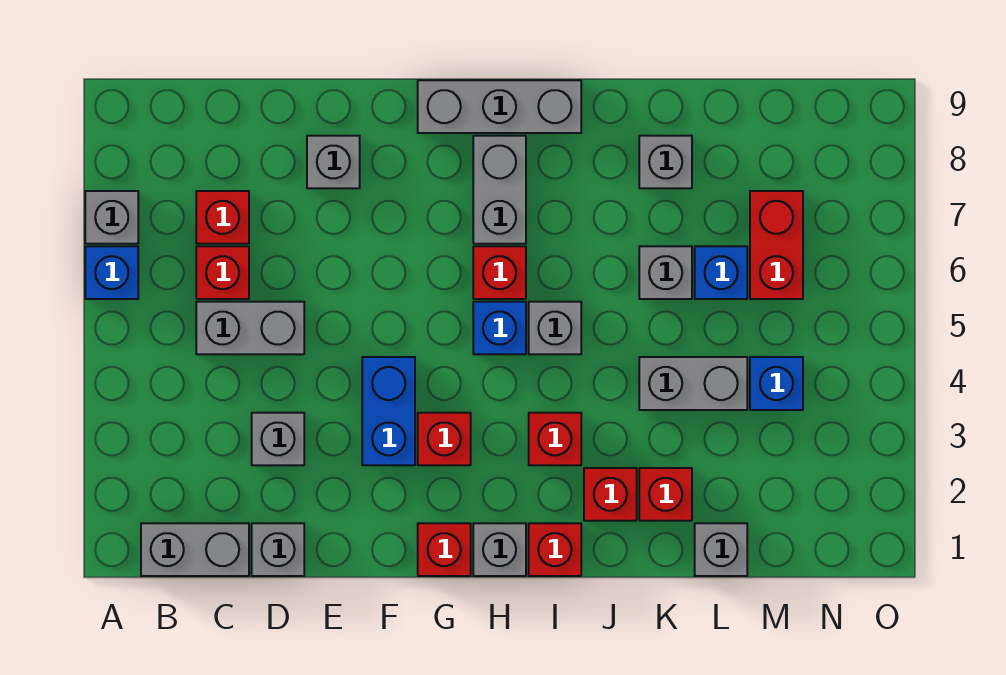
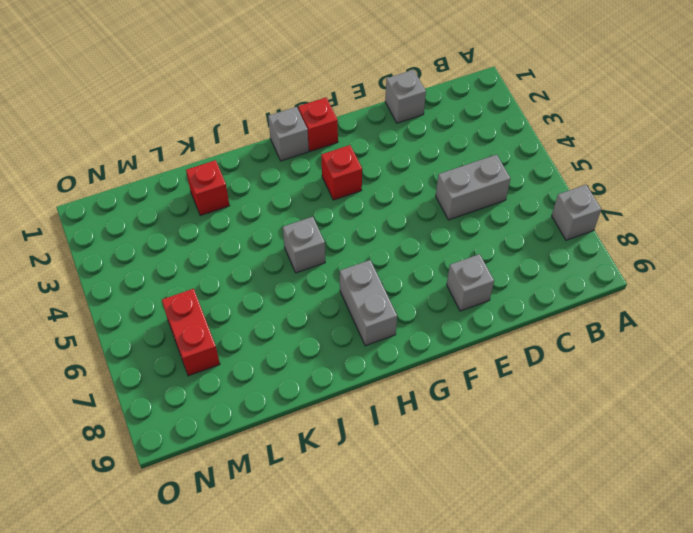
none -> blue brick A6 level 1
none -> grey brick B1:C1 level 1
none -> red brick C6 level 1

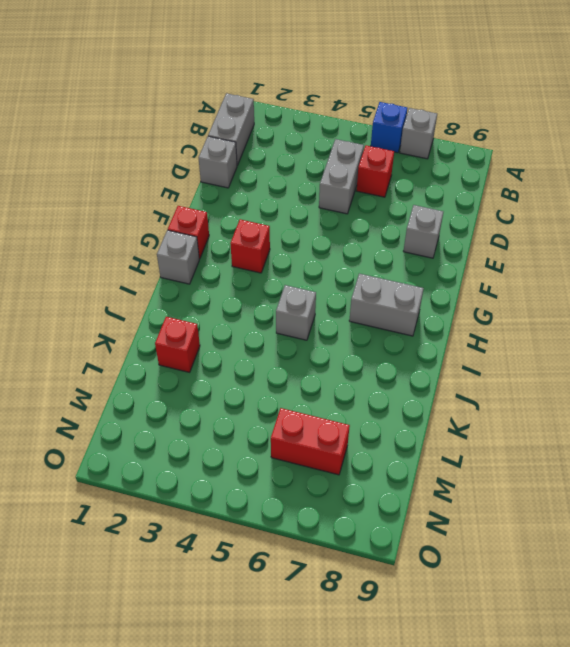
none -> red brick C7 level 1
none -> grey brick D3 level 1
none -> blue brick F3:F4 level 1

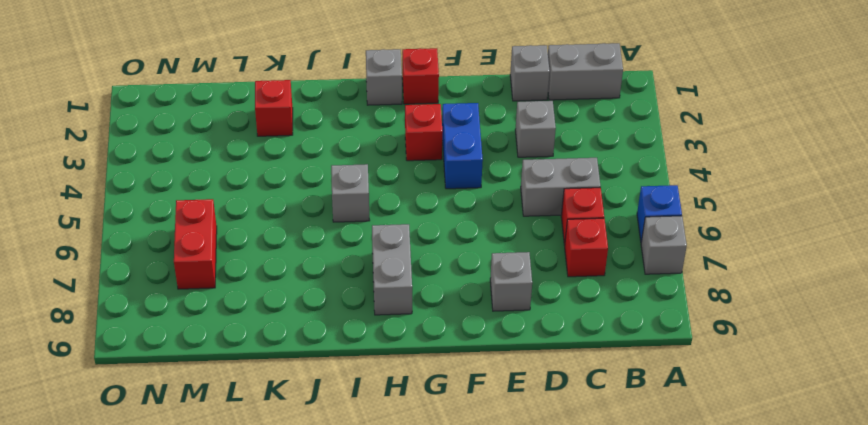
none -> grey brick G9:I9 level 1
none -> blue brick H5 level 1
none -> red brick H6 level 1

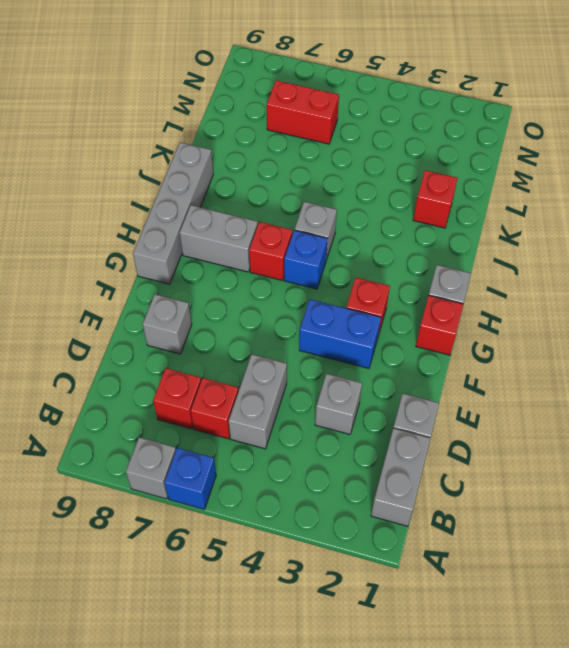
grey brick G9:J9 level 1 -> grey brick G9:I9 level 1
none -> red brick I1 level 1
none -> red brick I3 level 1
none -> red brick J2 level 1

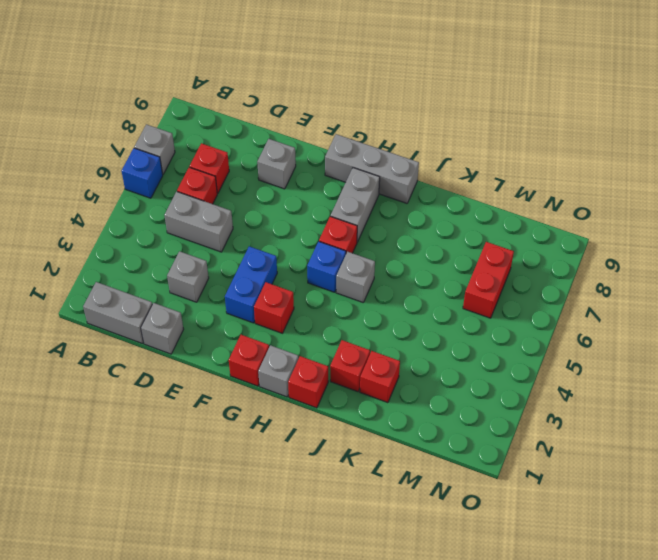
none -> red brick I3 level 1
none -> grey brick K4:L4 level 1
none -> grey brick K6 level 1

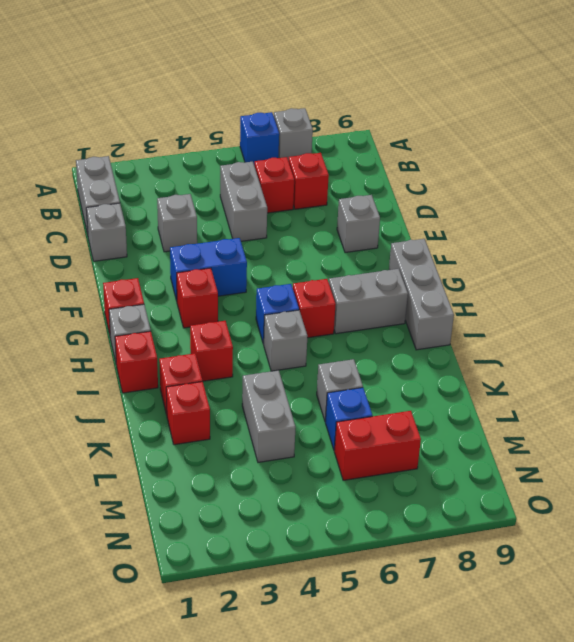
none -> grey brick K8 level 1
none -> grey brick L1 level 1
none -> blue brick M4 level 1

